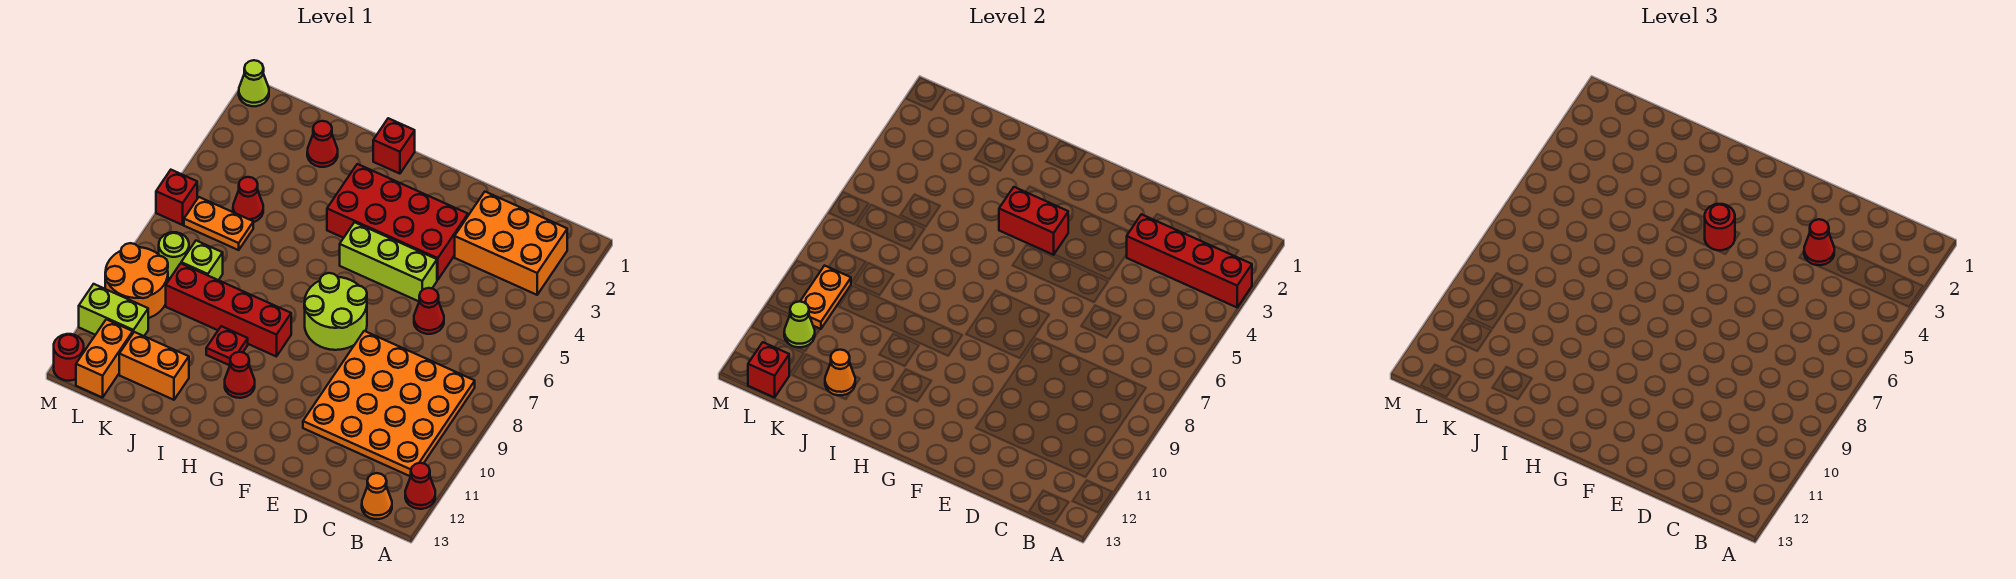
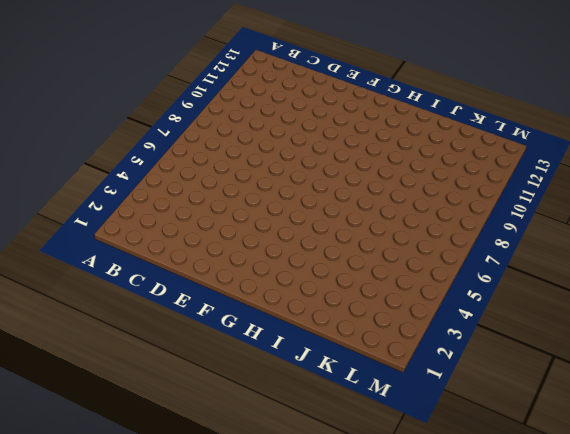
none -> red cone A12 level 1
none -> orange brick B2:D3 level 1
none -> orange plate B8:E11 level 1
none -> orange cone B13 level 1

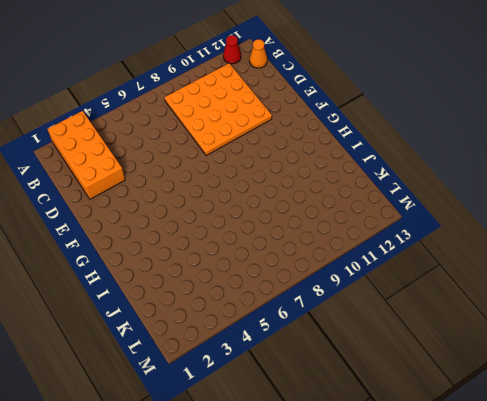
orange brick A2:D3 level 1 -> orange brick B2:D3 level 1
none -> red cone D6 level 1
none -> red brick E3:H4 level 1
none -> lime brick E5:G5 level 1
none -> lime round brick F7:G8 level 1

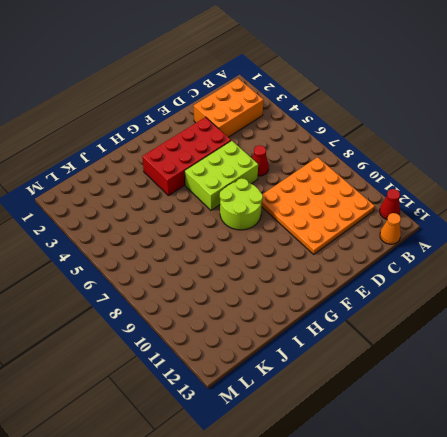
lime brick E5:G6 level 1 -> lime brick E5:G5 level 1
none -> red brick H1 level 1
none -> red brick H9:K9 level 1
none -> red cone H11 level 1
none -> red plate I10 level 1

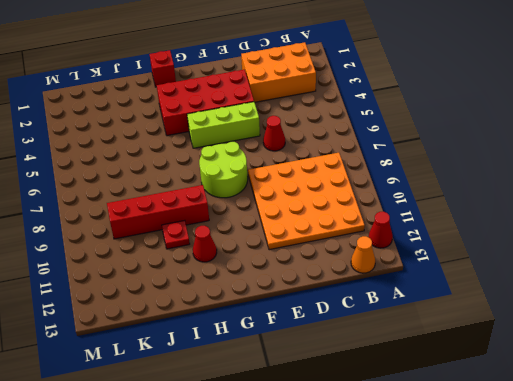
none -> red cone J2 level 1
none -> orange brick J12:K12 level 1
none -> red cone K5 level 1
none -> orange plate K6:L6 level 1

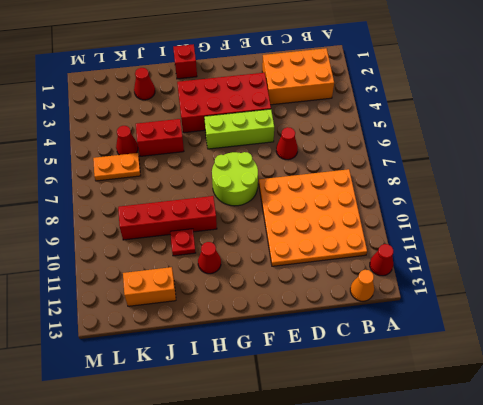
red brick I5:J5 level 1 -> red brick G4:H4 level 2
none -> lime brick K8 level 1
none -> lime round brick L8 level 1
none -> orange round brick L9:M10 level 1
none -> lime brick L11:M11 level 1

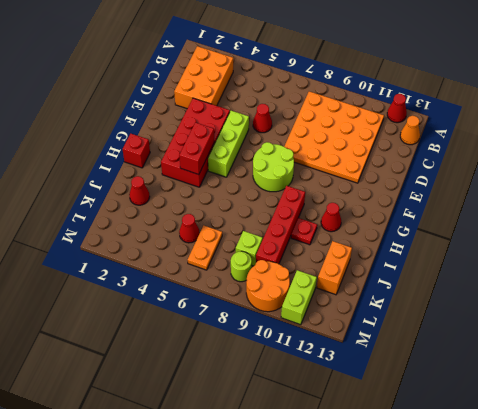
none -> orange brick L12:L13 level 1
none -> lime cone M1 level 1
none -> red brick M6 level 1
none -> red round brick M13 level 1

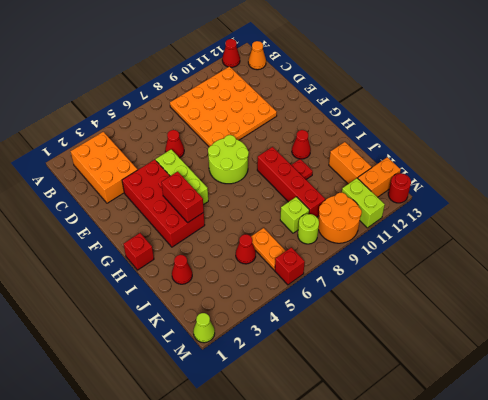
none -> red brick A3:D3 level 2
none -> orange cone J12 level 2
none -> orange plate L9:L10 level 2
none -> lime cone L11 level 2

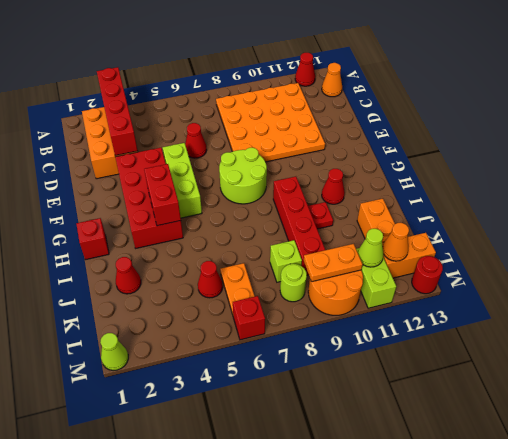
orange cone L12 level 2 -> orange cone J12 level 2
none -> red brick L13 level 2
none -> red cone D3 level 3
none -> red round brick G4 level 3

